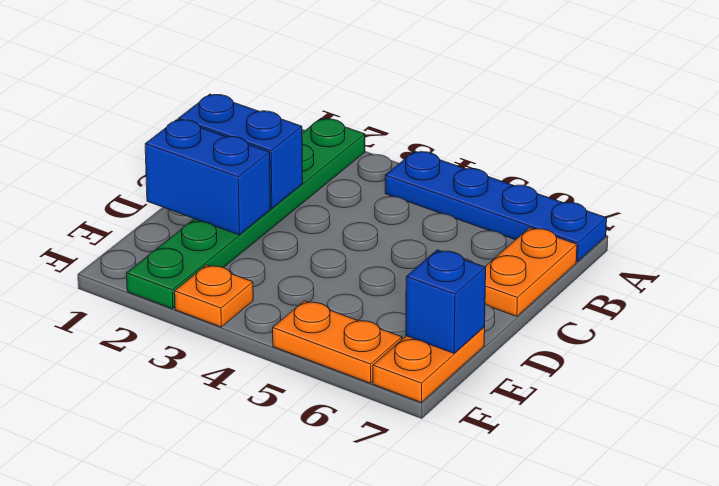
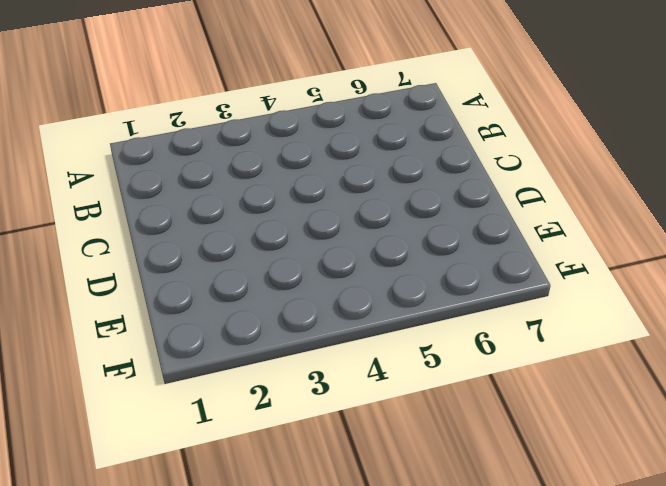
none -> green plate A2:F2 level 1
none -> blue plate A4:A7 level 1

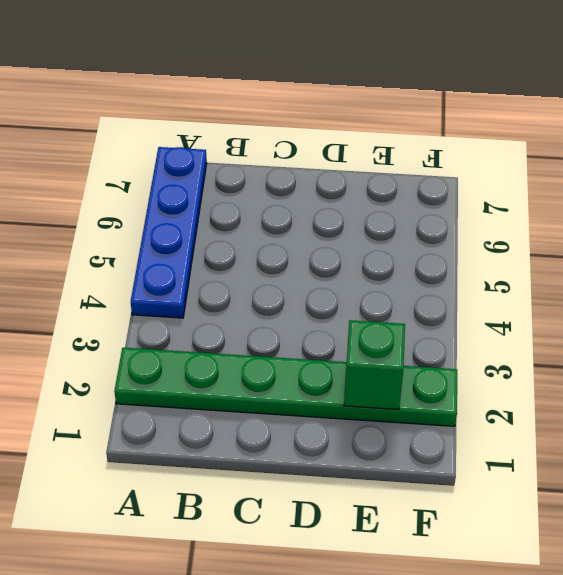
green brick E2 level 2 -> none
none -> orange plate B7:C7 level 1
none -> orange plate E7:F7 level 1

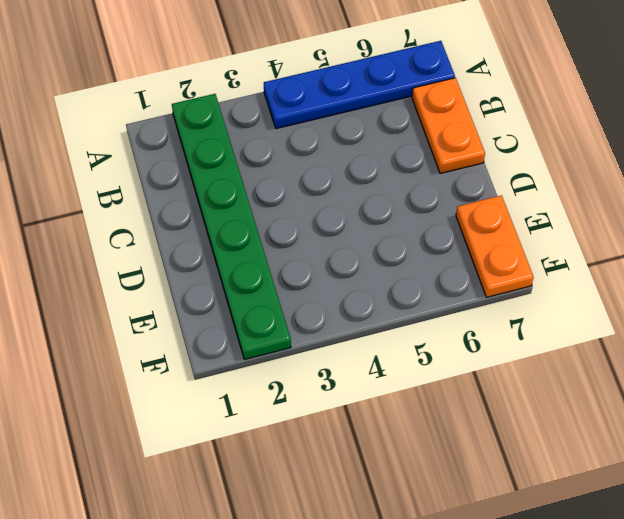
none -> orange plate F3 level 1
none -> orange plate F5:F6 level 1

